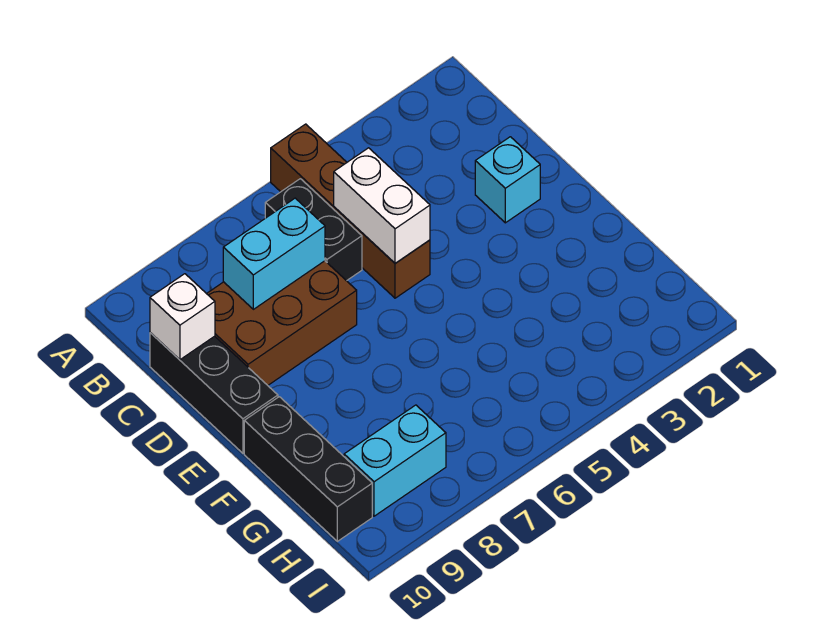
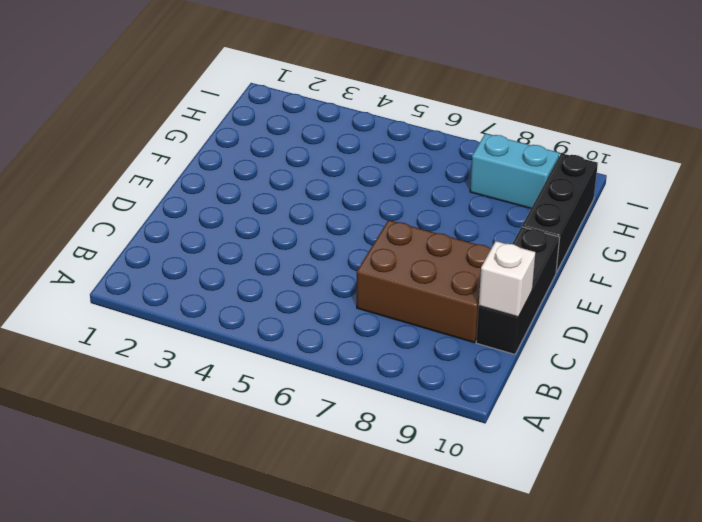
none -> brown brick A5:D5 level 1
none -> black brick B6:C6 level 1

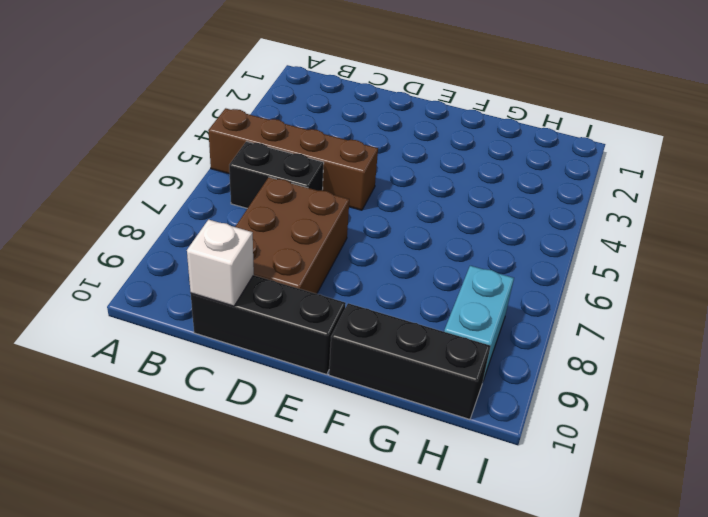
none -> cyan brick D2 level 1
none -> white brick C5:D5 level 2

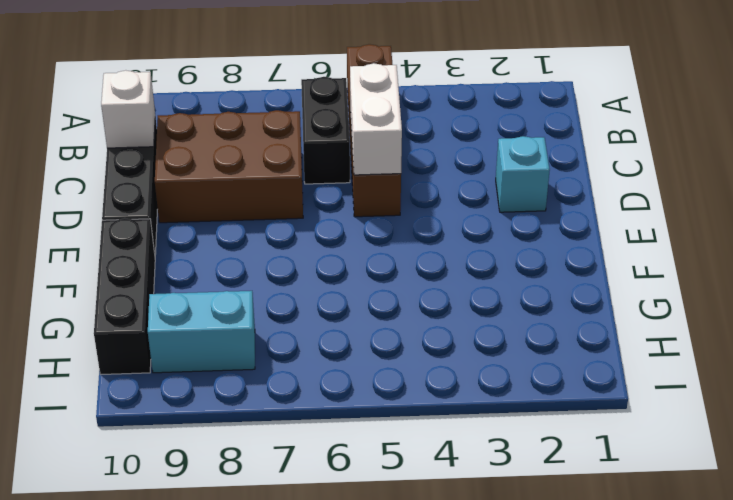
none -> cyan brick C7:C8 level 2

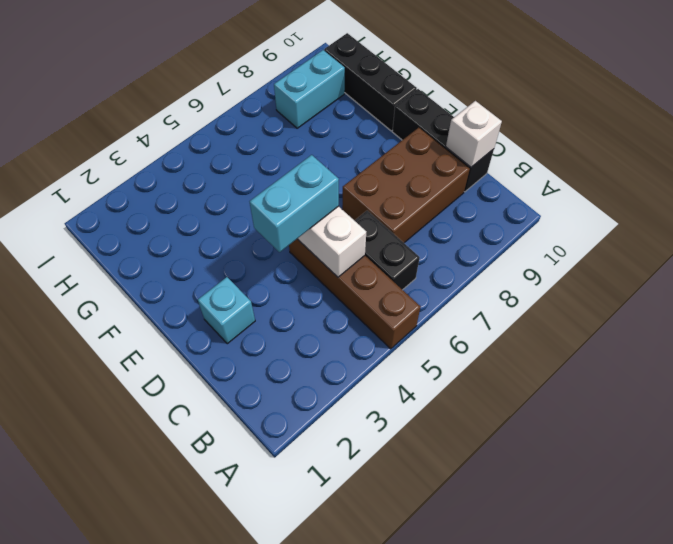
cyan brick D4:D5 level 3 -> cyan brick C7:C8 level 2

